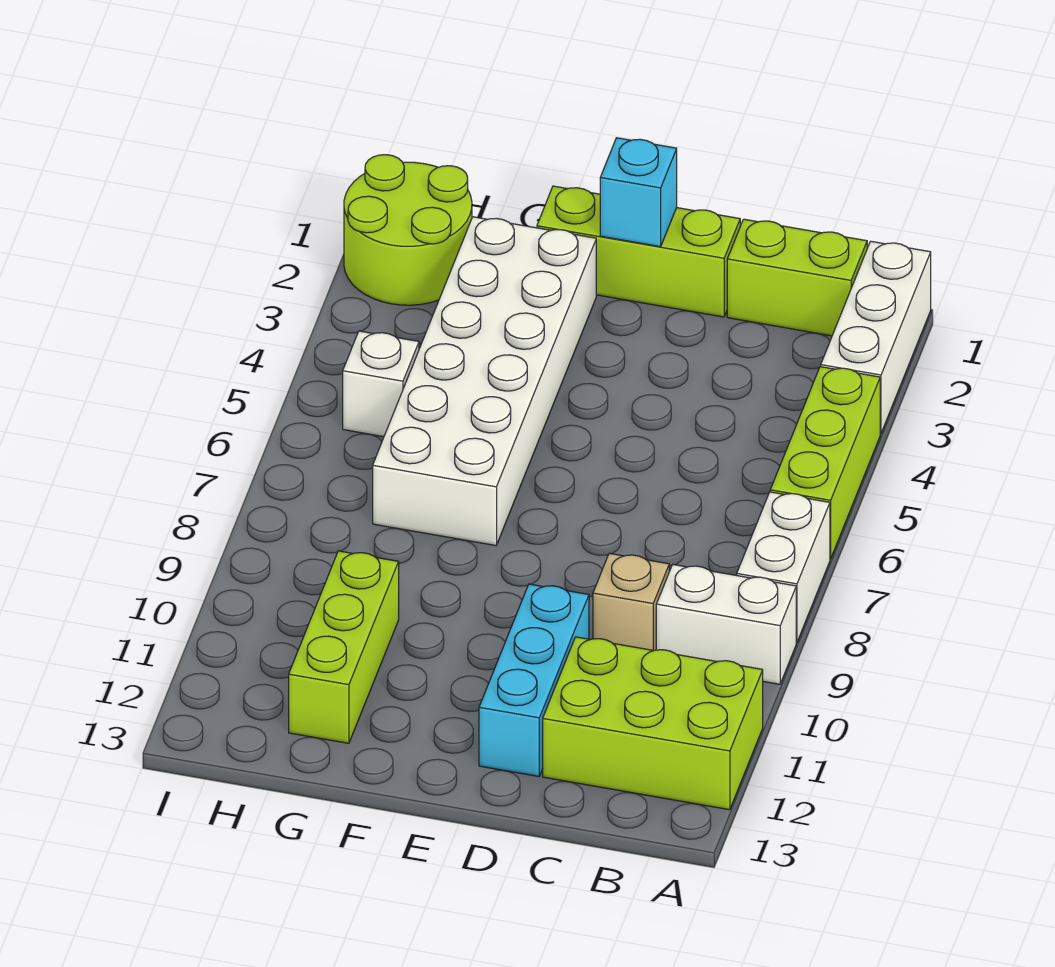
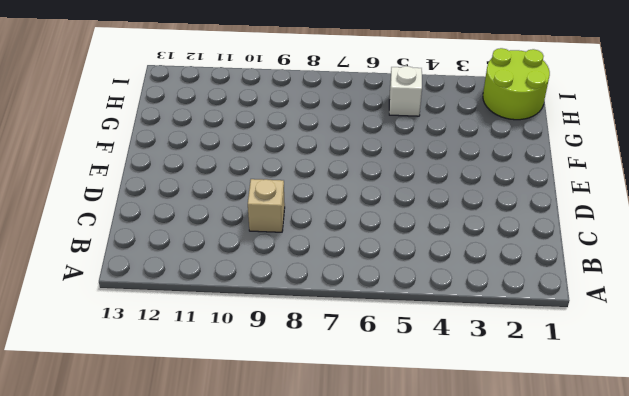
none -> white brick A1:A3 level 1
none -> lime brick A4:A6 level 1
none -> white brick A7:A8 level 1

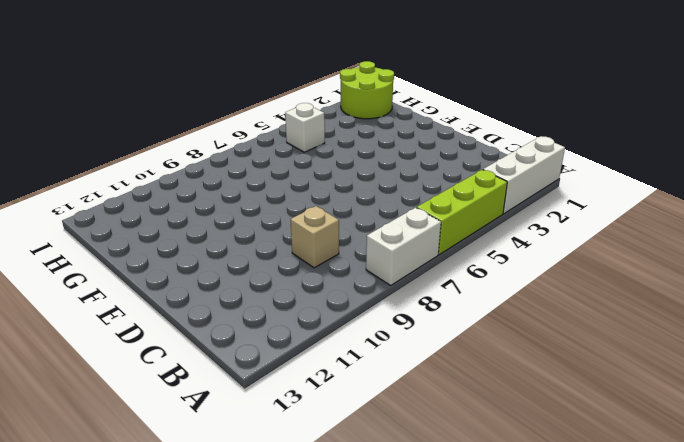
none -> white brick A9:B9 level 1
none -> lime brick A11:C12 level 1
none -> lime brick B1:C1 level 1

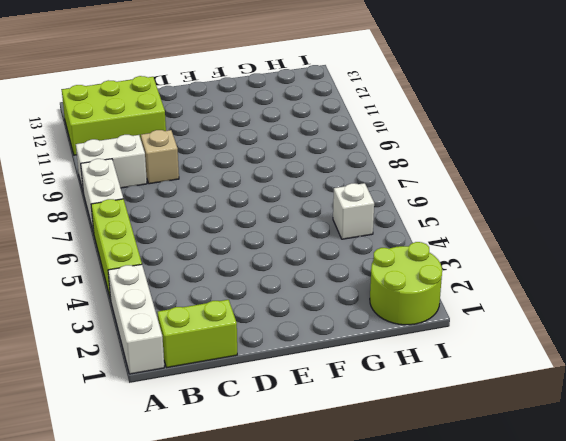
none -> lime brick D1:F1 level 1
none -> cyan brick D10:D12 level 1
none -> white brick F2:G7 level 1

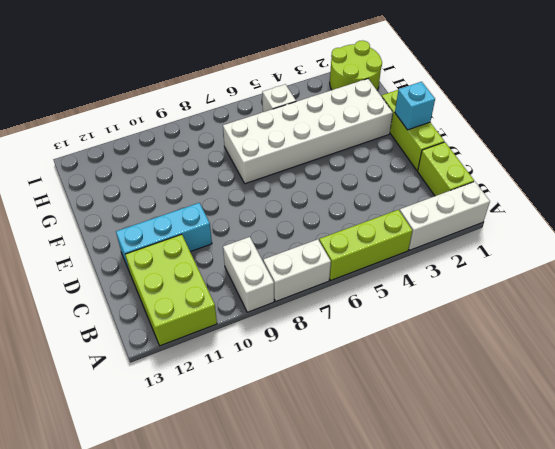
none -> tan brick C9 level 1
none -> lime brick G10:G12 level 1

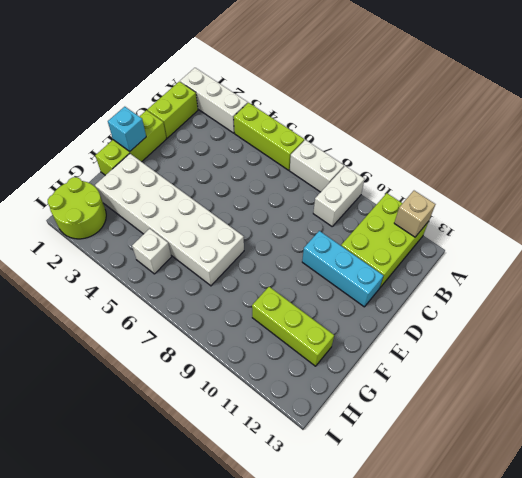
tan brick A12 level 2 -> tan brick C9 level 1

